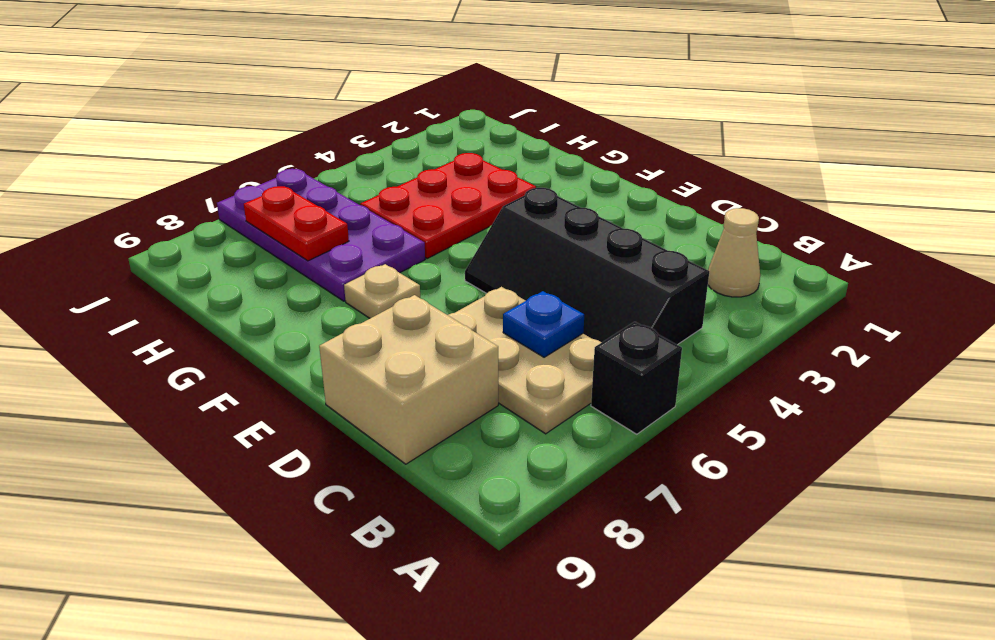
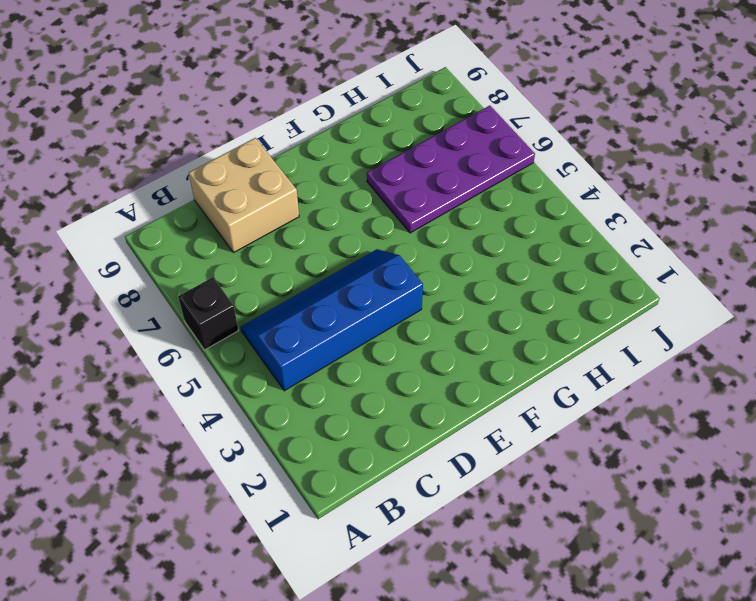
blue slope B4:E5 level 1 top 4 -> black slope B4:E5 level 1 top 4
none -> tan cone B2 level 1
none -> tan plate B6:D7 level 1

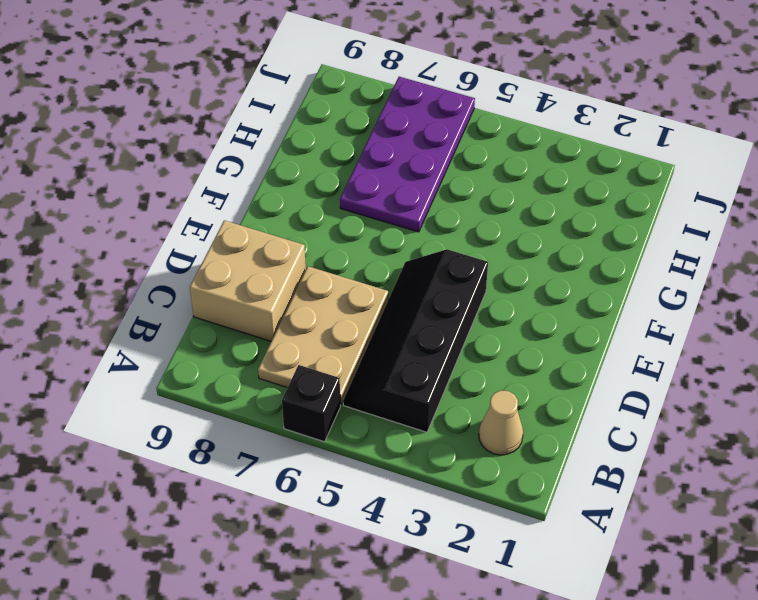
none -> tan plate F7 level 1
none -> red plate G3:H5 level 1

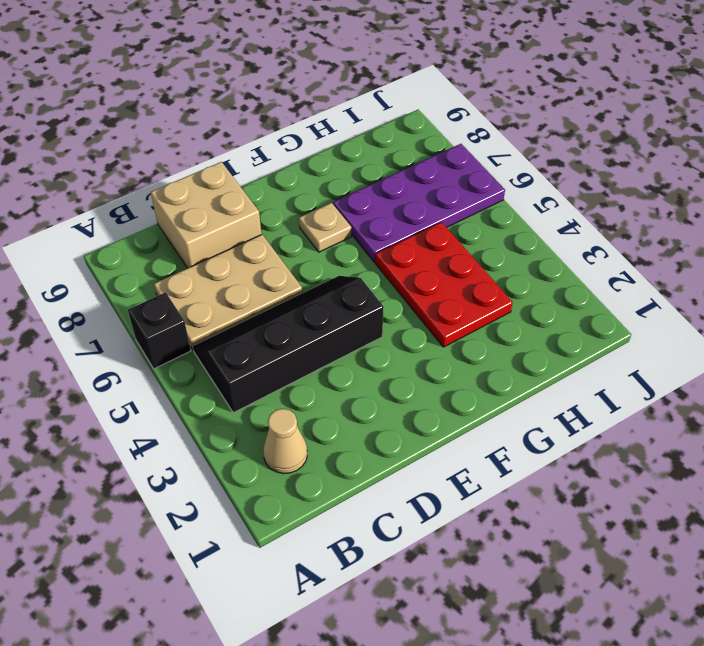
none -> blue plate C6 level 2
none -> red plate H7:I7 level 2

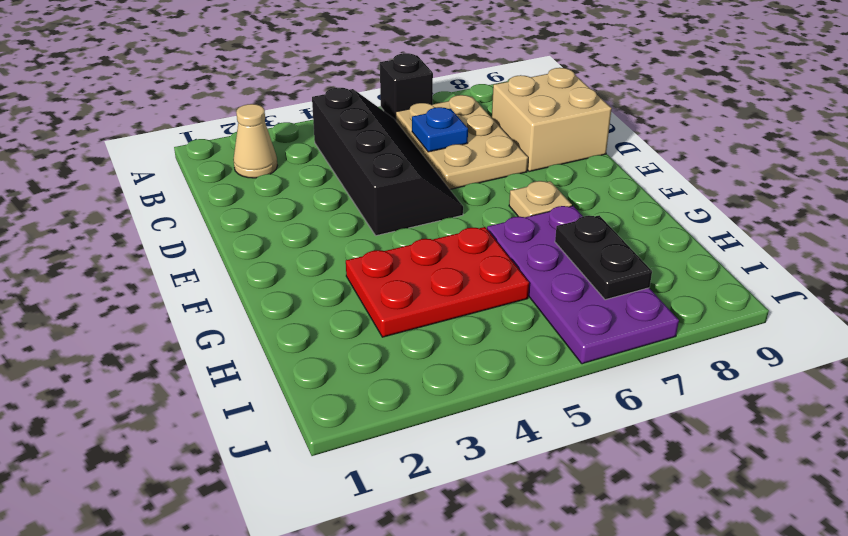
black plate H7:I7 level 2 -> red plate H7:I7 level 2

